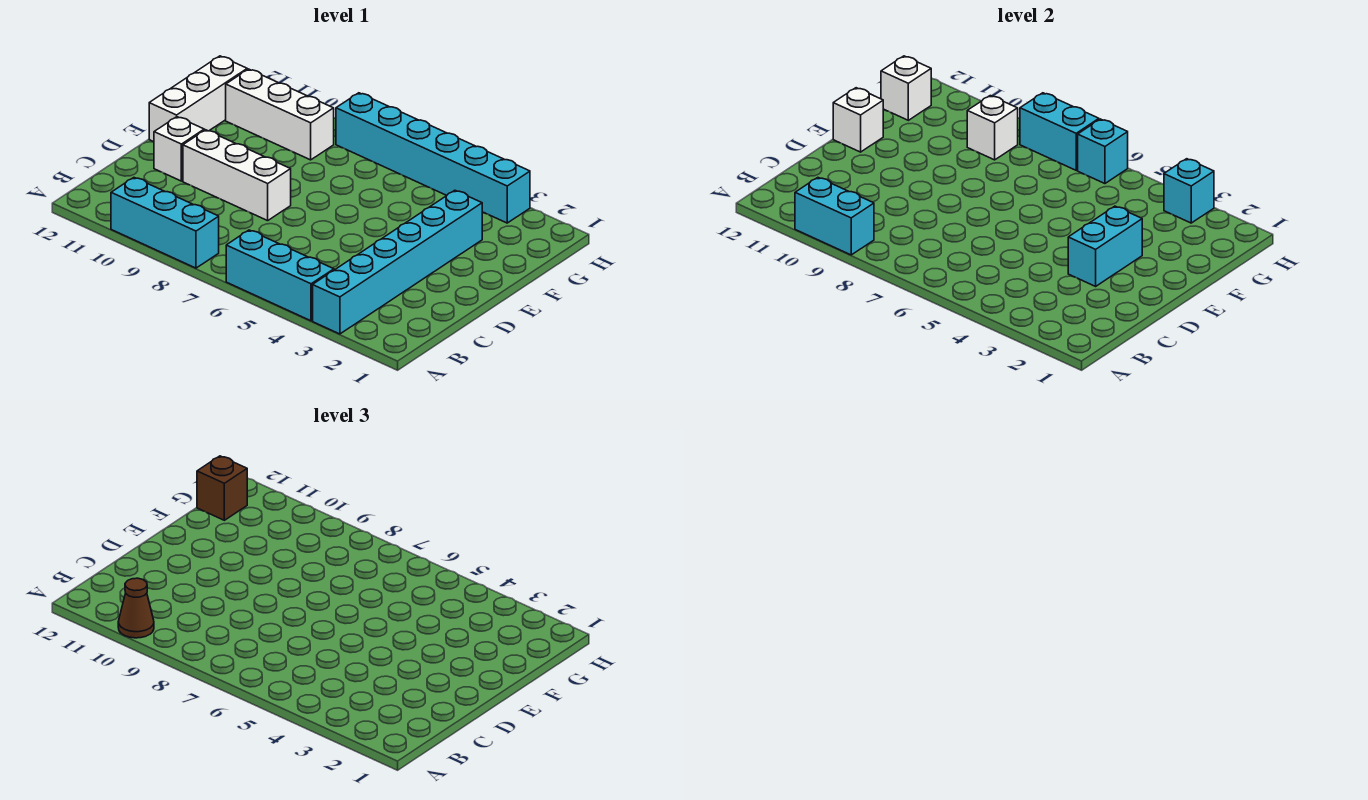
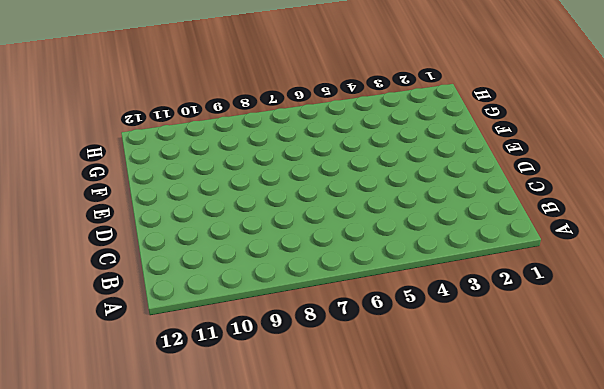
none -> cyan brick A3:F3 level 1
none -> cyan brick A4:A6 level 1
none -> cyan brick A8:A10 level 1

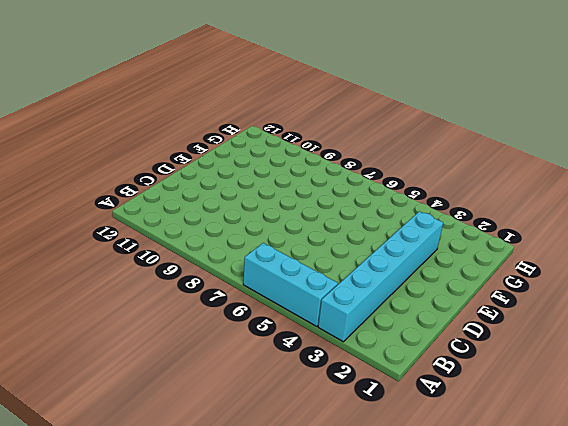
none -> cyan brick A8:A10 level 1
none -> white brick D8:D10 level 1
none -> white brick D11 level 1

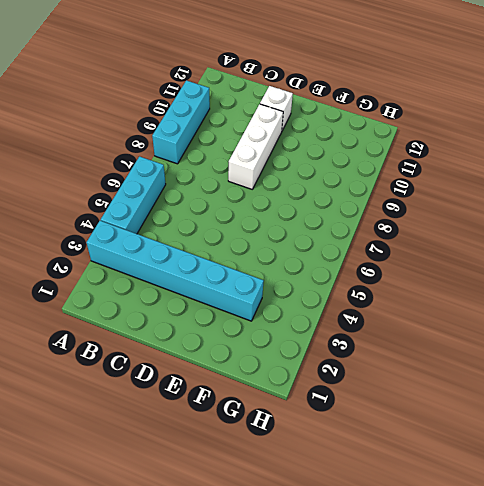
none -> white brick E12:G12 level 1
none -> white brick G9:G11 level 1
none -> cyan brick H3:H8 level 1

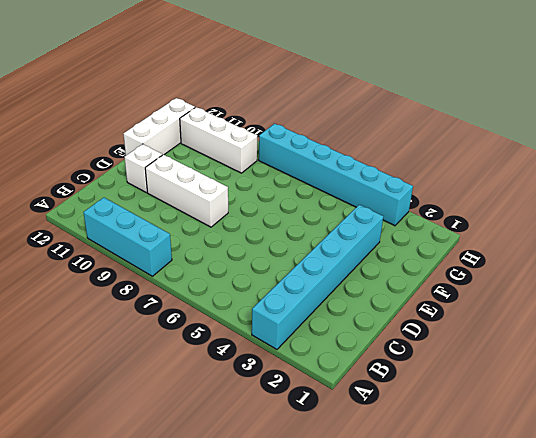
none -> cyan brick A4:A6 level 1
none -> cyan brick A9:A10 level 2
none -> cyan brick D3:E3 level 2

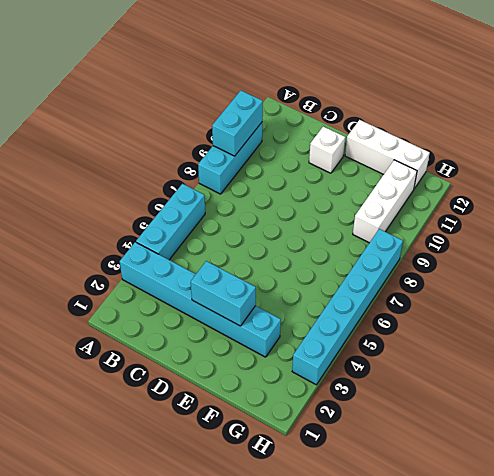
none -> white brick D8:D10 level 1
none -> white brick E12 level 2
none -> white brick G9 level 2

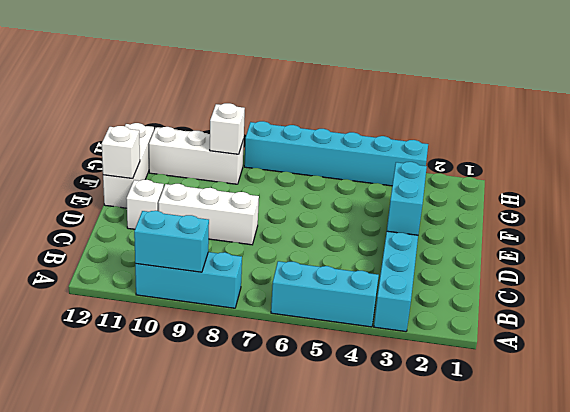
none -> white brick G12 level 2
none -> cyan brick H3 level 2
none -> cyan brick H6 level 2

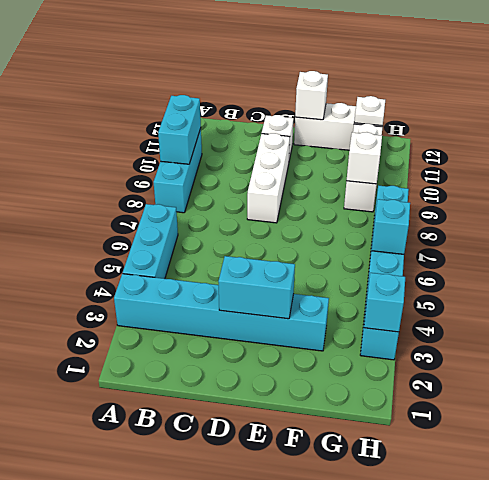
white plate G12 level 2 -> white brick G12 level 2
none -> cyan brick H7:H8 level 2
none -> brown cone A10 level 3
none -> brown brick G12 level 3

